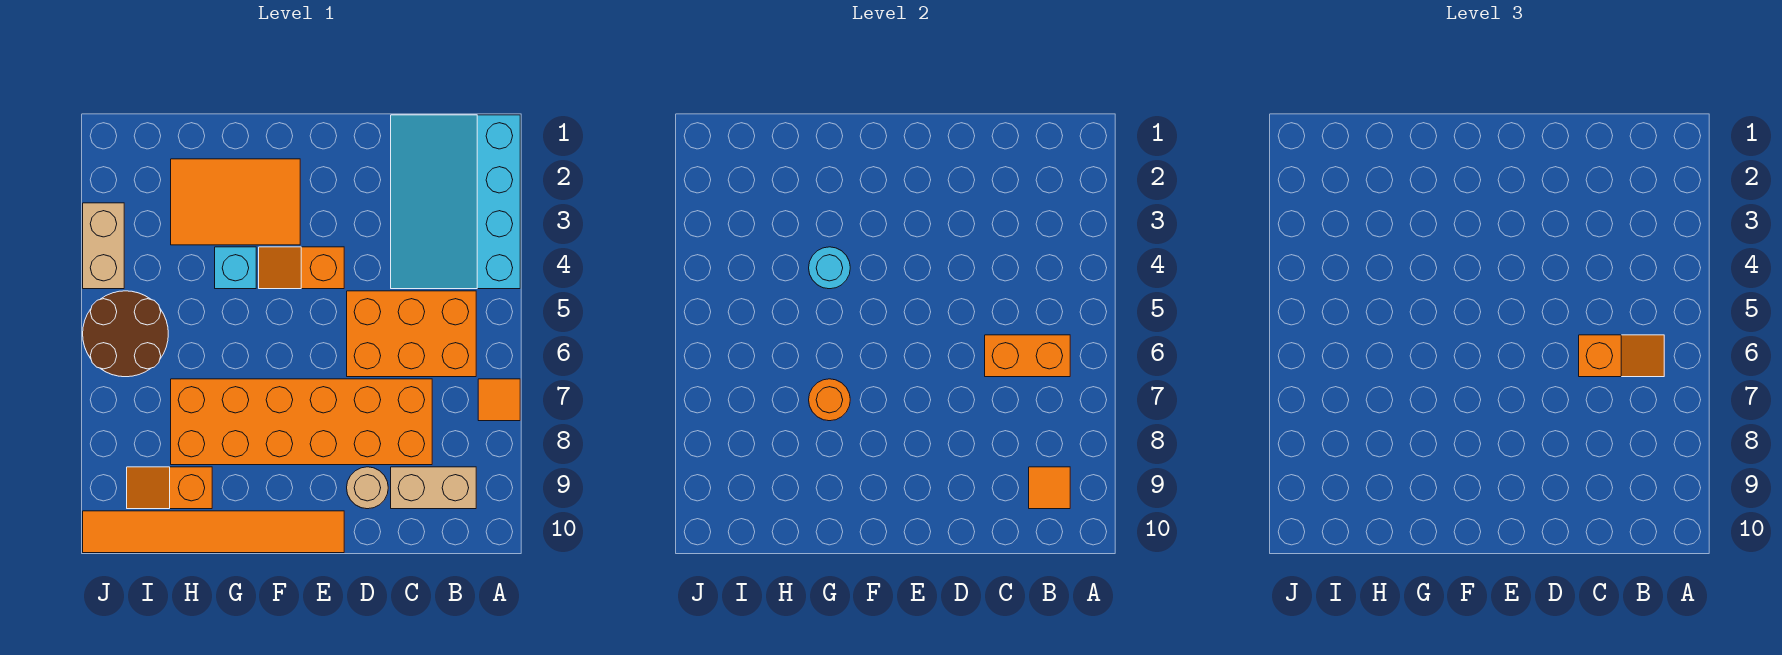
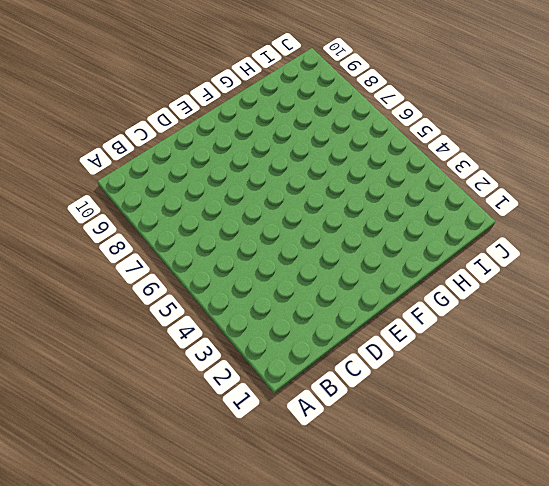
none -> cyan slope A1:C4 level 1 top A
none -> orange tile A7 level 1
none -> orange brick B5:D6 level 1

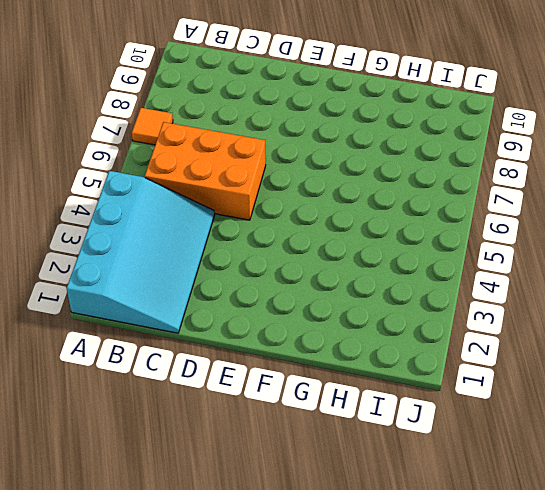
none -> tan brick B9:C9 level 1
none -> orange brick C7:H8 level 1
none -> tan round brick D9 level 1

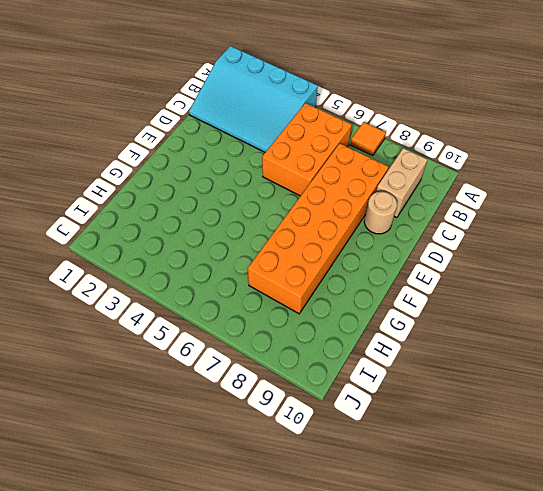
none -> orange slope E4:F4 level 1 top E
none -> orange tile E10:J10 level 1
none -> orange tile F2:H3 level 1

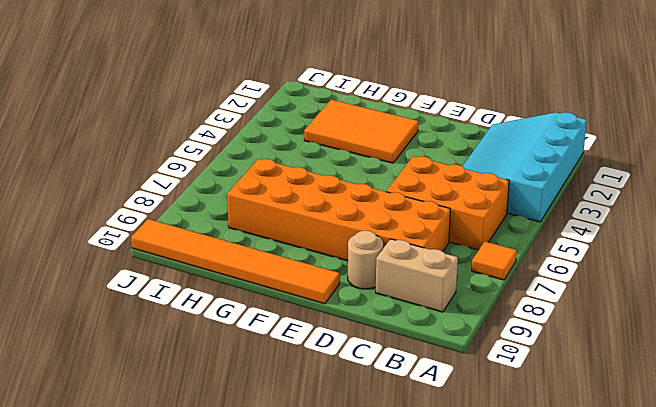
none -> orange slope E4:F4 level 1 top E
none -> cyan brick G4 level 1
none -> orange slope H9:I9 level 1 top H

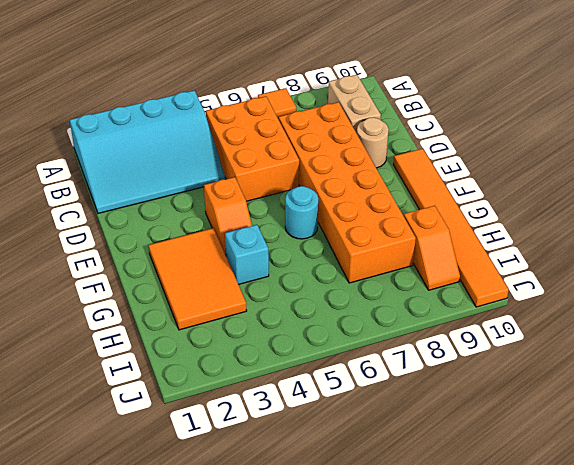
cyan round brick F6 level 1 -> cyan round brick G4 level 2
none -> brown round brick I5:J6 level 1
none -> tan brick J3:J4 level 1
none -> orange brick B6:C6 level 2

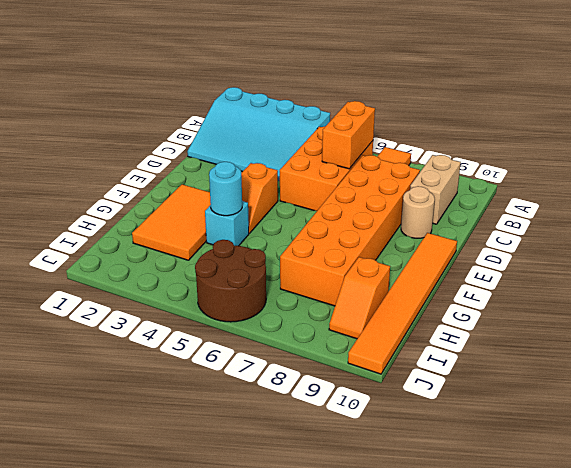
none -> tan brick J3:J4 level 1
none -> orange tile B9 level 2
none -> orange round brick G7 level 2

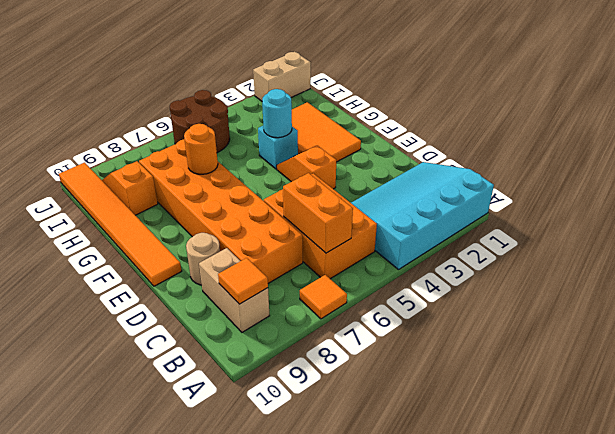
tan brick J1:J2 level 1 -> tan brick J3:J4 level 1
none -> orange slope B6:C6 level 3 top C

